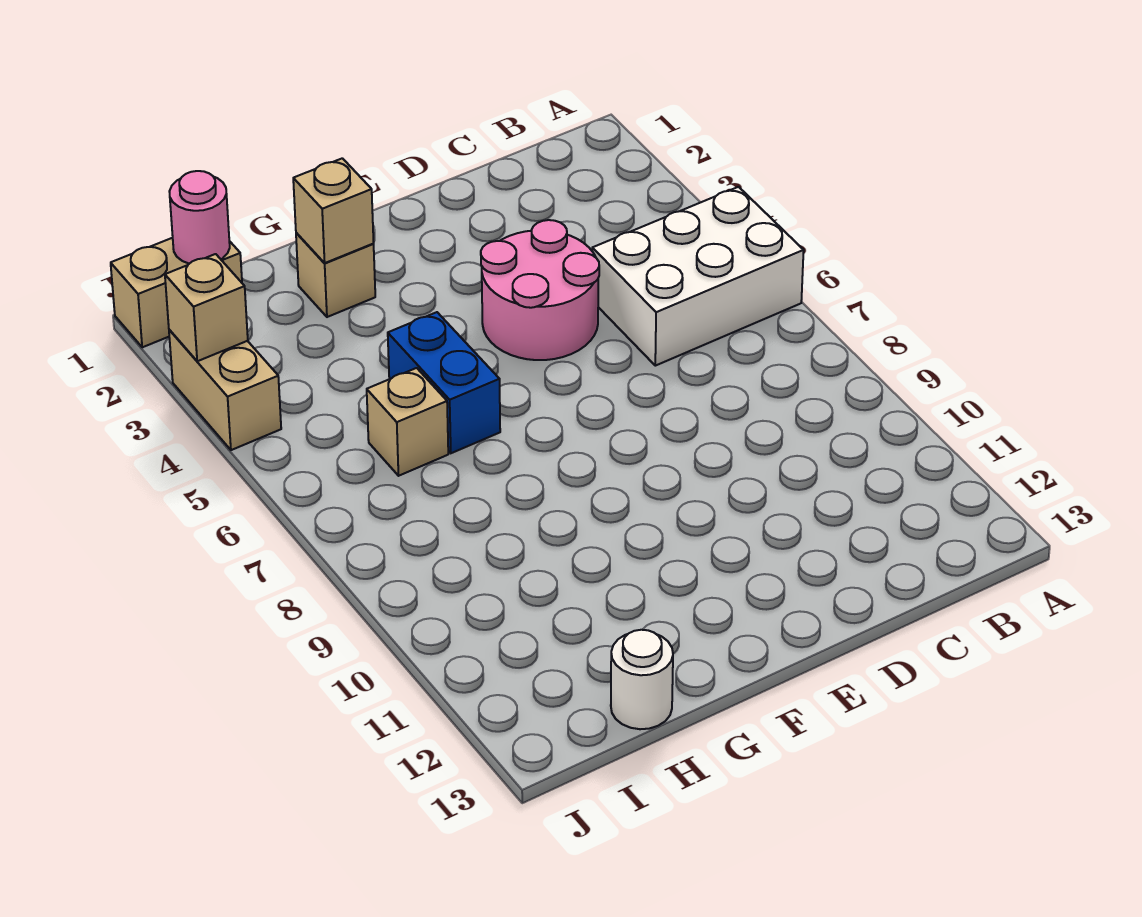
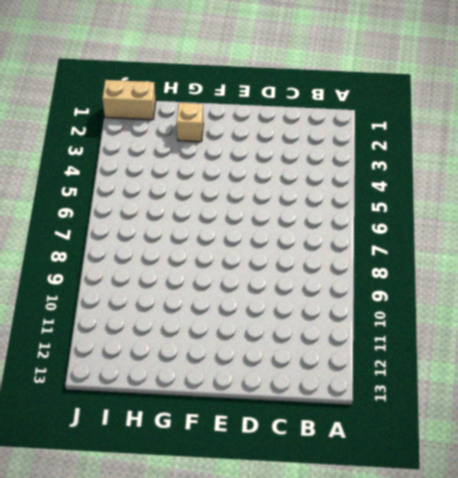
none -> white brick A5:C6 level 1
none -> pink round brick D4:E5 level 1

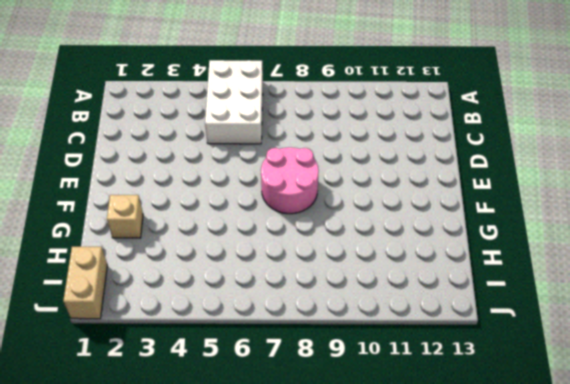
pink round brick E7:F8 level 1 -> pink round brick D4:E5 level 1
none -> blue brick G5:G6 level 1
none -> tan brick H6 level 1

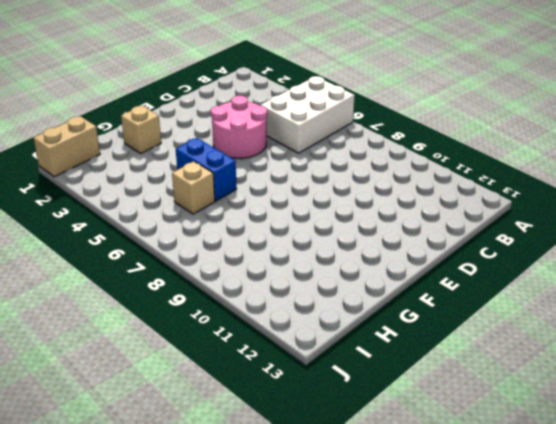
none -> white round brick H13 level 1
none -> tan brick J3:J4 level 1

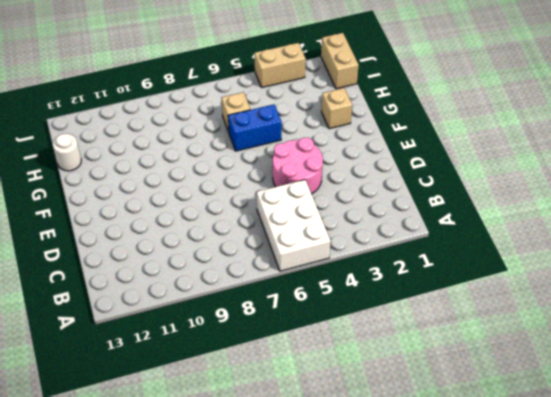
none -> tan brick G2 level 2
none -> pink round brick I1 level 2

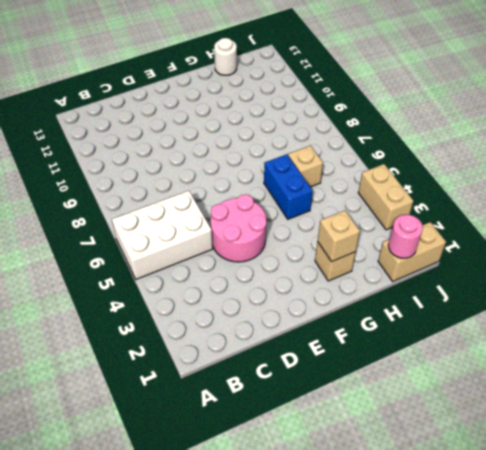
none -> tan brick J3 level 2

